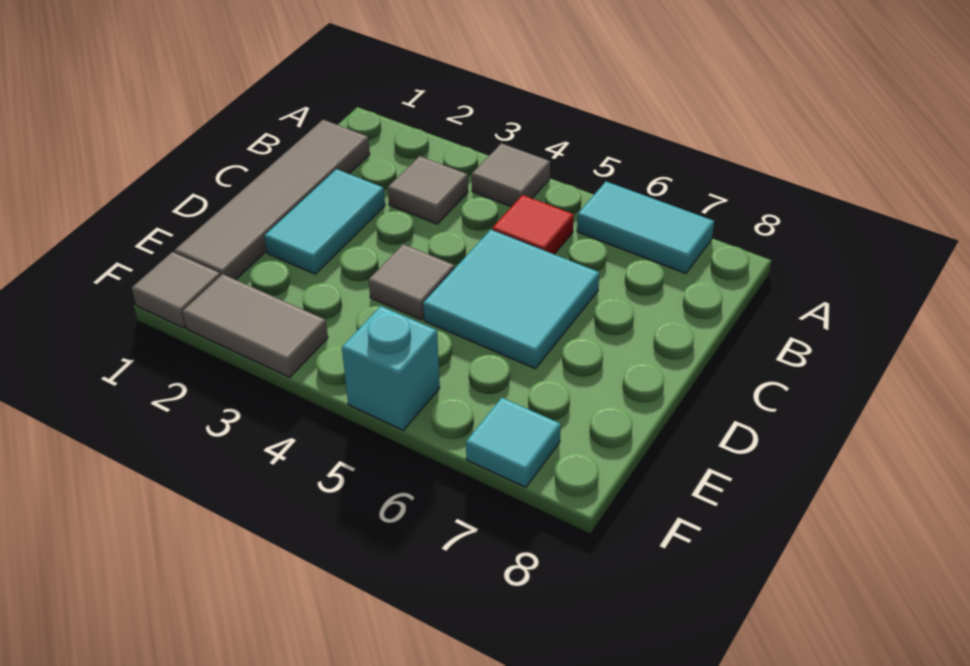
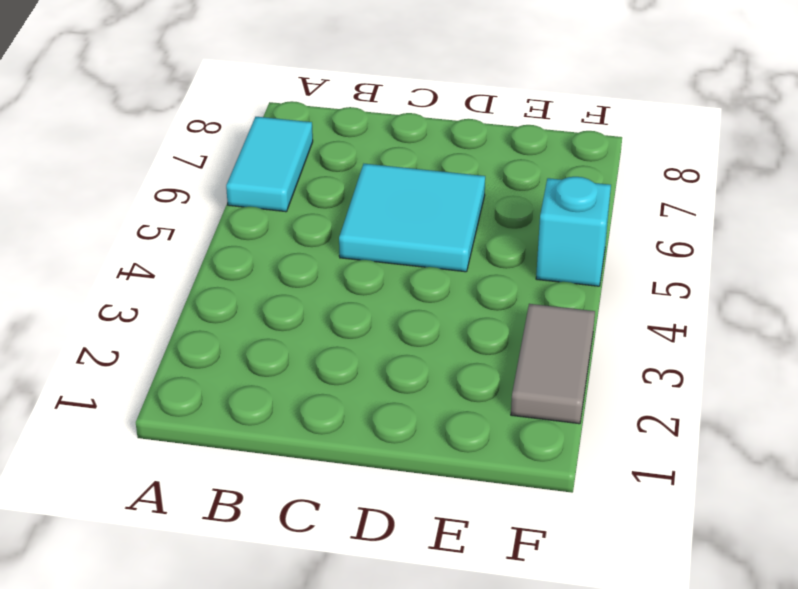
none -> grey tile A4 level 1
none -> grey tile B1:E1 level 1
none -> grey tile B3 level 1

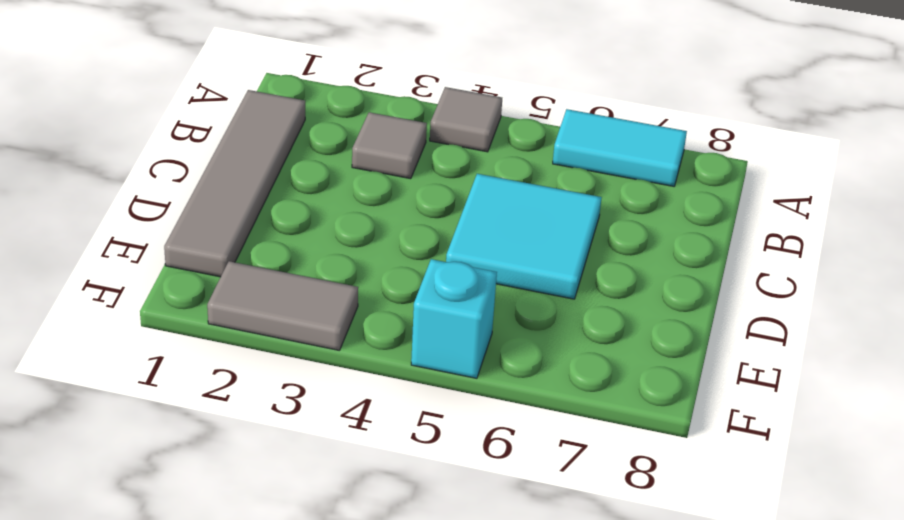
none -> red tile B5 level 1
none -> cyan tile C2:D2 level 1
none -> grey tile D4 level 1

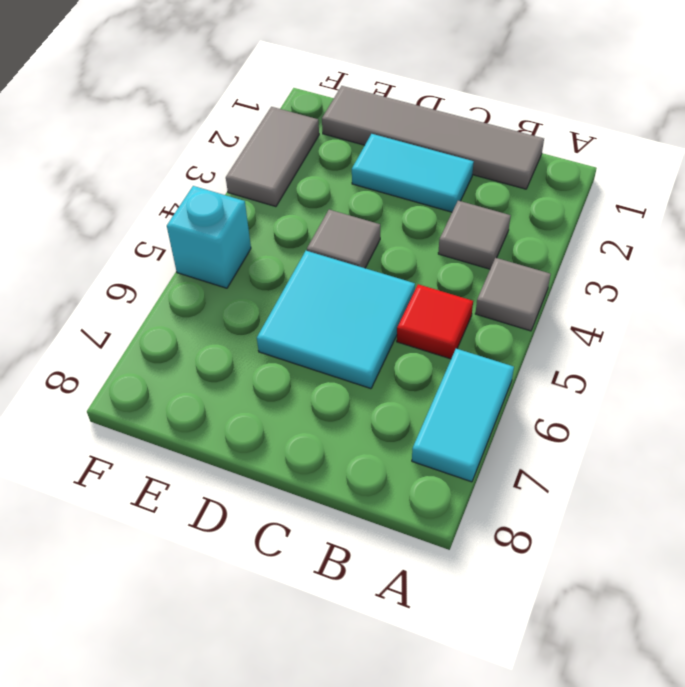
none -> grey tile F1 level 1
none -> cyan tile F7 level 1

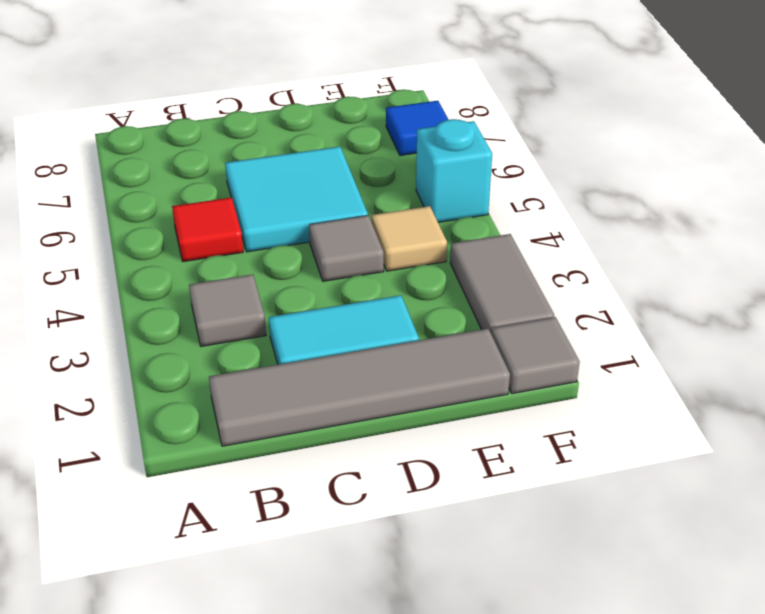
tan tile E4 level 1 -> none
blue tile F7 level 1 -> cyan tile F7 level 1
none -> grey tile A4 level 1
none -> cyan tile A6:A7 level 1

